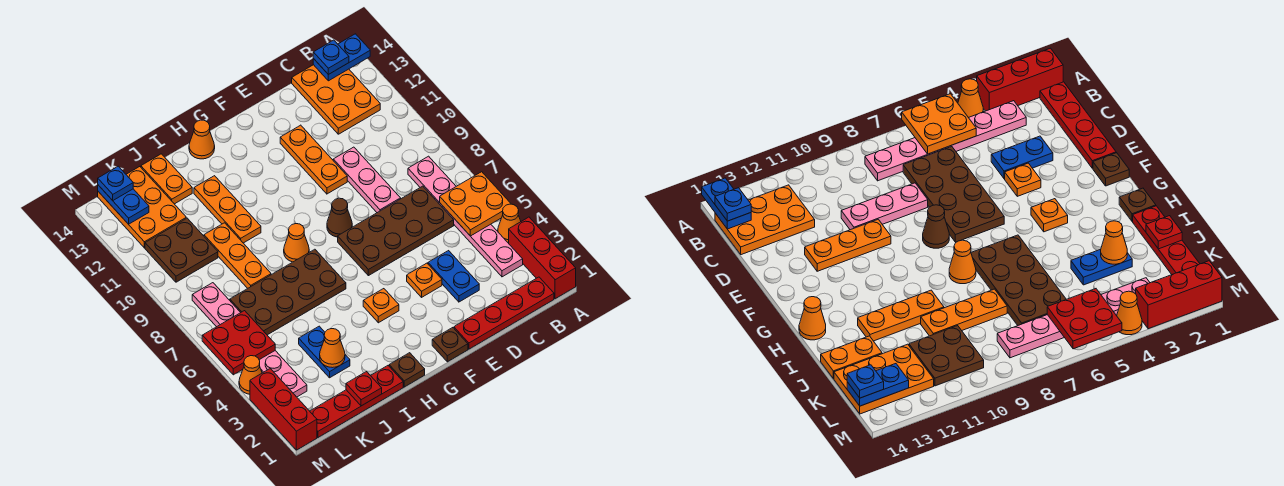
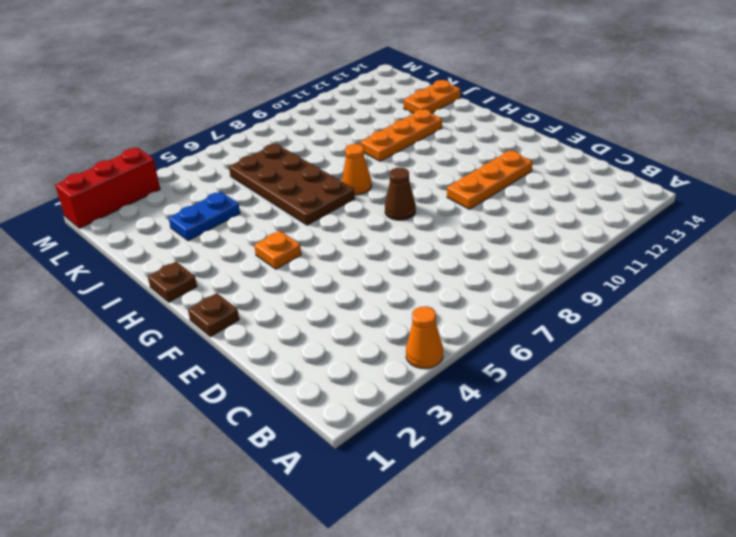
none -> red brick A1:A3 level 1
none -> red plate B1:E1 level 1
none -> pink plate B3:B8 level 1
none -> orange plate B12:C14 level 1

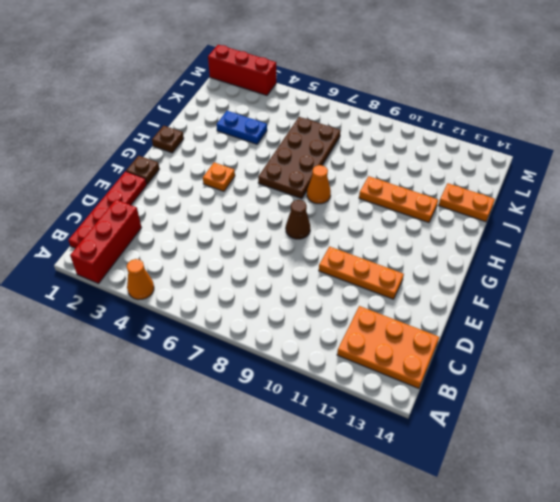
red brick A2:C2 level 1 -> red brick A1:A3 level 1
none -> pink plate B3:B8 level 1
none -> brown plate C6:F7 level 1
none -> blue plate D3:D4 level 1
none -> pink plate D8:D10 level 1

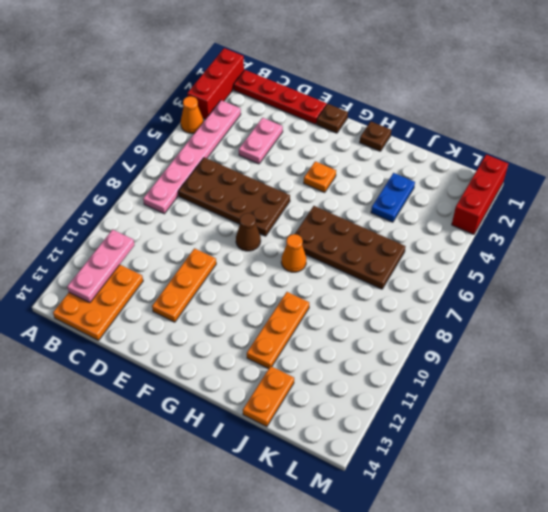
pink plate B11:B13 level 2 -> pink plate D8:D10 level 1
pink plate D3:D4 level 1 -> blue plate D3:D4 level 1
none -> orange plate E4 level 1
none -> orange cone H14 level 1
none -> red plate I1:L1 level 1
none -> orange plate J8:J10 level 1

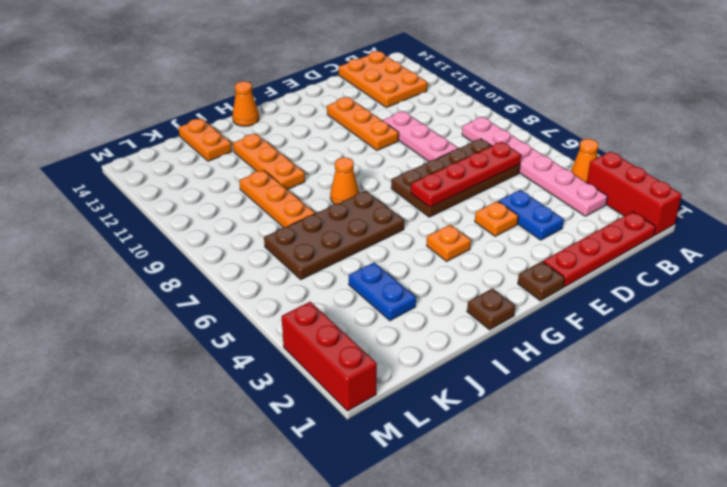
red plate C6:F6 level 2 -> red plate I1:L1 level 1
none -> brown cone F8 level 1
none -> brown plate K10:L11 level 1
none -> orange plate K12:L14 level 1
none -> pink plate L3:L8 level 1

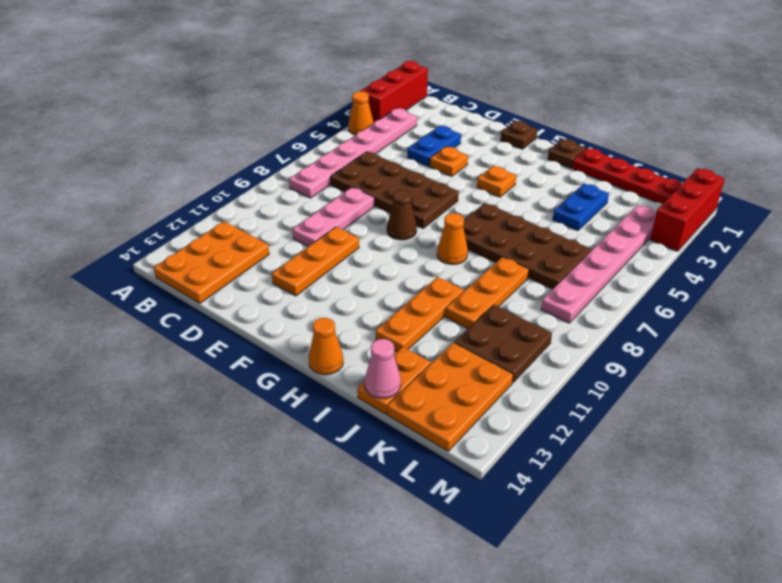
pink cone J14 level 2 -> none
none -> red plate B1:E1 level 1
none -> orange cone M4 level 1
none -> orange plate A5:B6 level 2
none -> blue plate A14:B14 level 2

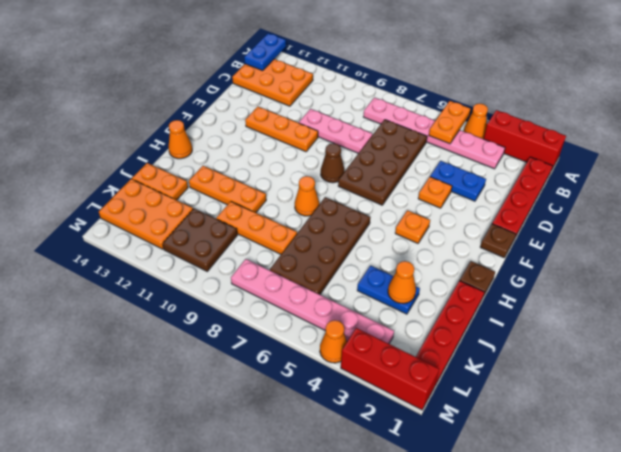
orange plate A5:B5 level 2 -> orange plate A5:B6 level 2
none -> red plate J1 level 2
none -> red plate L5:M6 level 2
none -> blue plate L13:L14 level 2
none -> blue plate B14 level 3

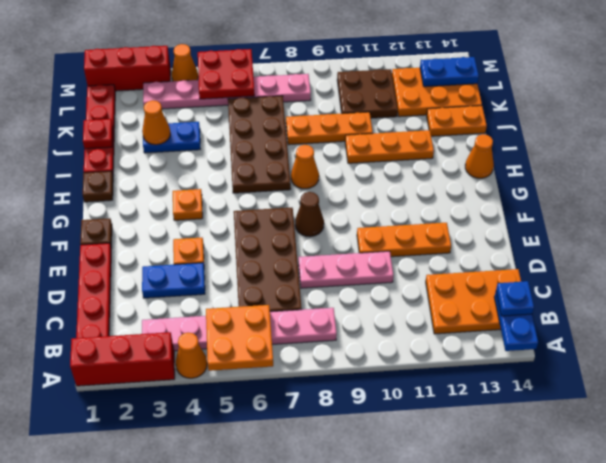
none -> blue plate L14 level 3

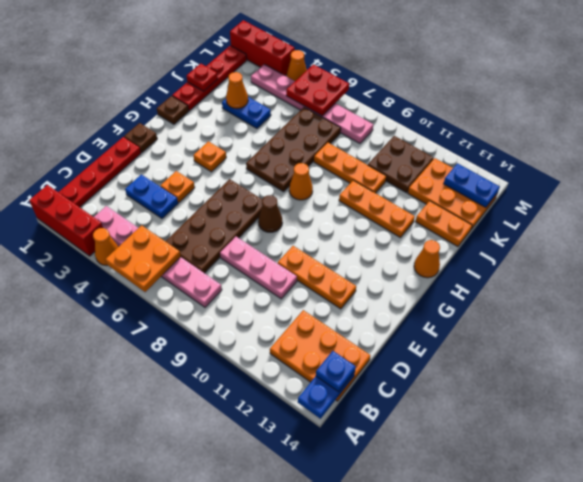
none -> blue plate L14 level 3

